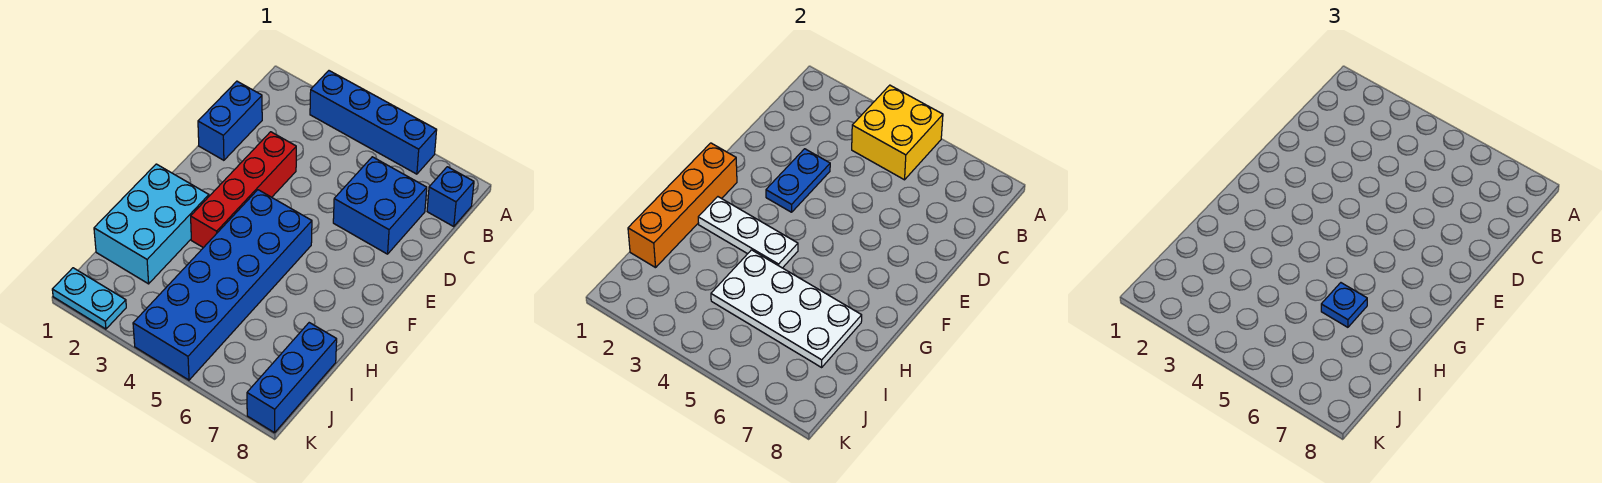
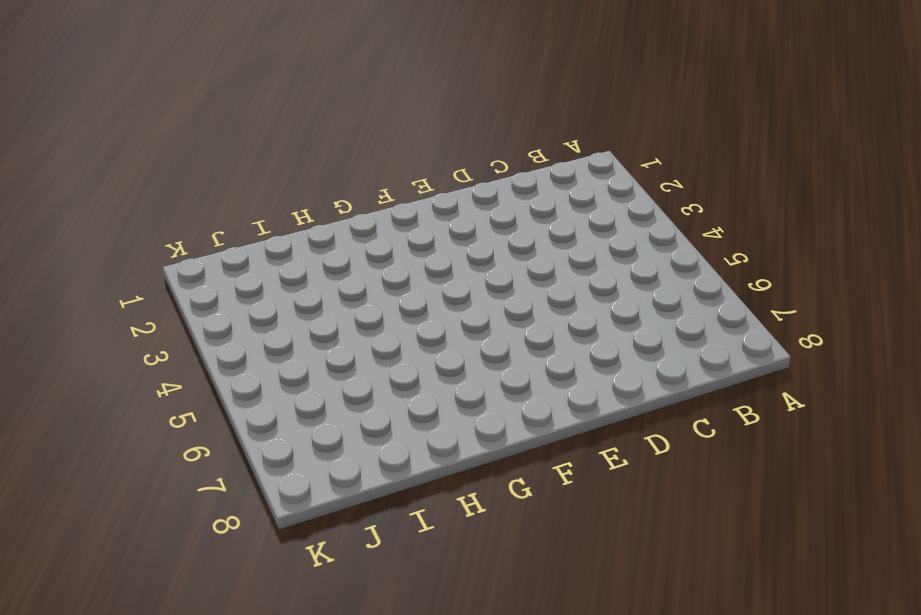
none -> blue brick A3:A6 level 1
none -> blue brick B8 level 1
none -> blue brick C1:D1 level 1

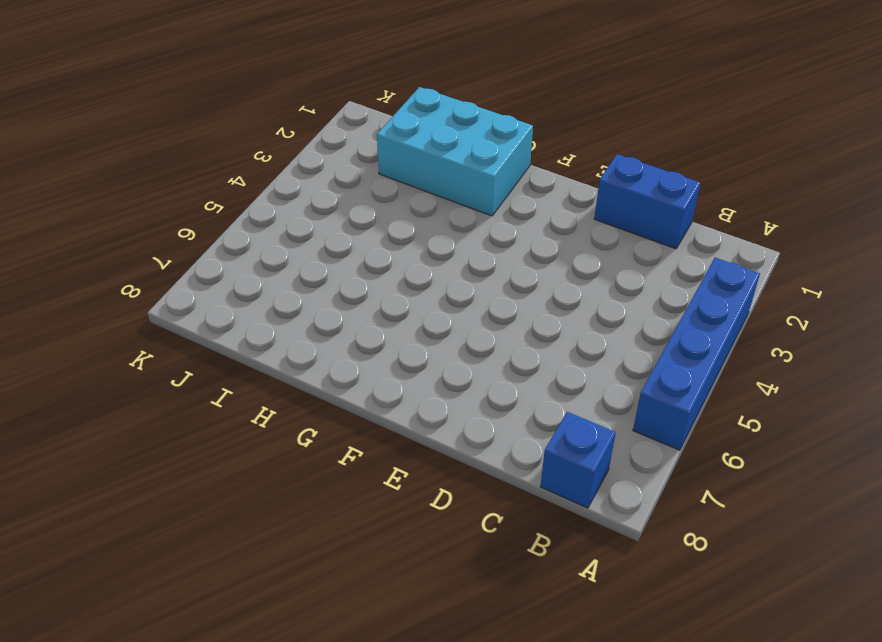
none -> blue brick C6:D7 level 1
none -> red brick D3:G3 level 1
none -> blue brick F4:K5 level 1

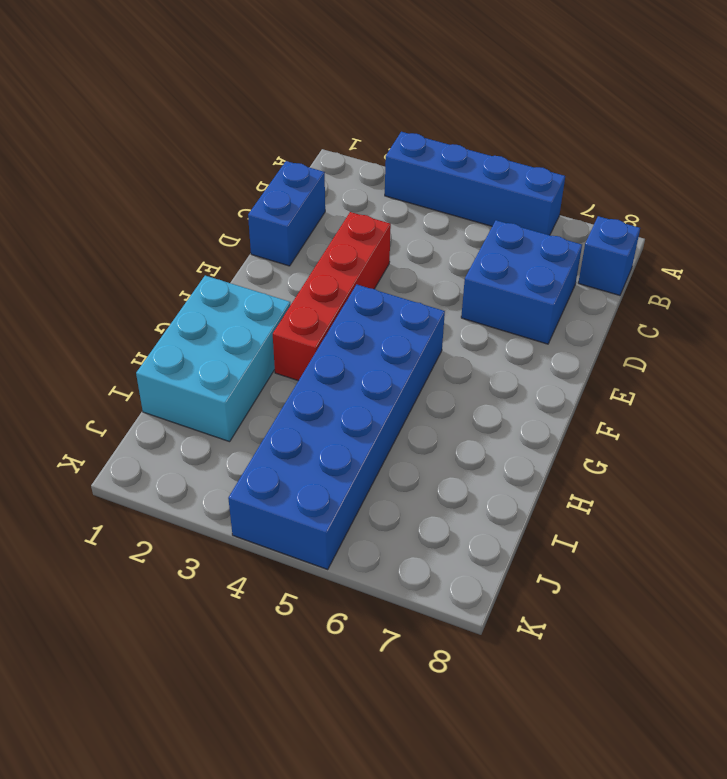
none -> blue brick I8:K8 level 1
none -> cyan plate K1:K2 level 1
none -> yellow brick A4:B5 level 2

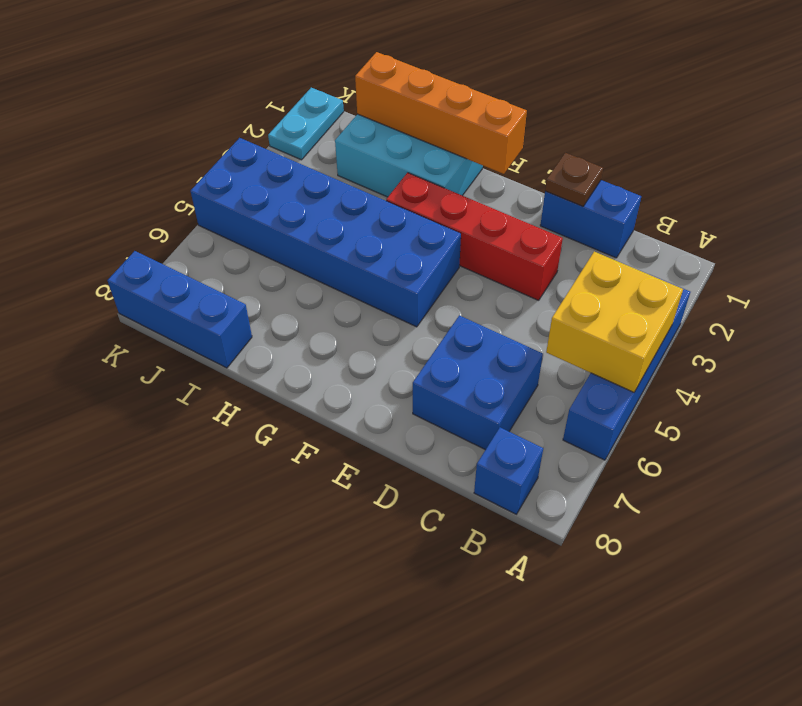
brown plate D1 level 2 -> none
none -> blue plate D3:E3 level 2
none -> white plate G2:G4 level 2
none -> white plate H4:I7 level 2

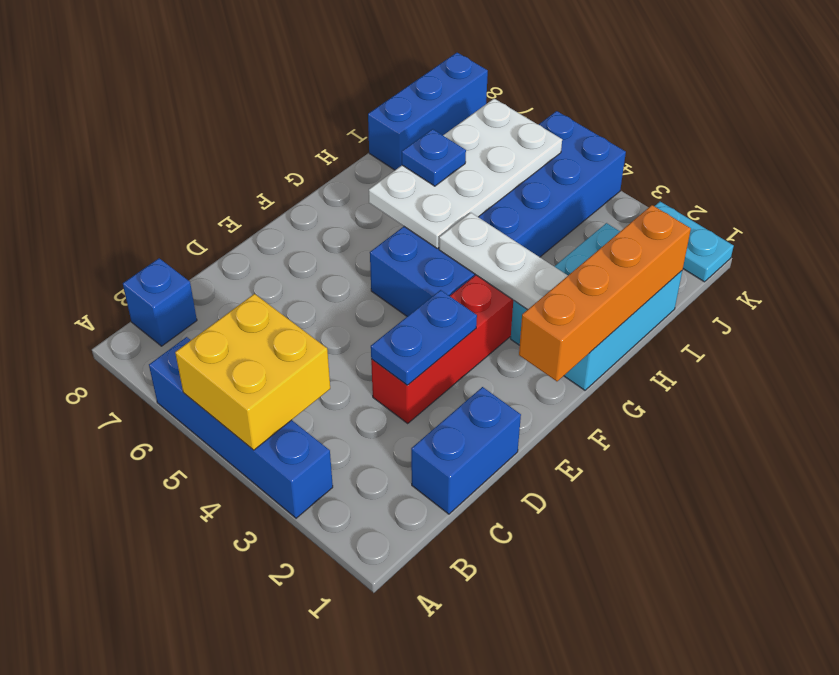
white plate G5:J6 level 2 -> white plate H4:I7 level 2
none -> blue brick C6:D7 level 1

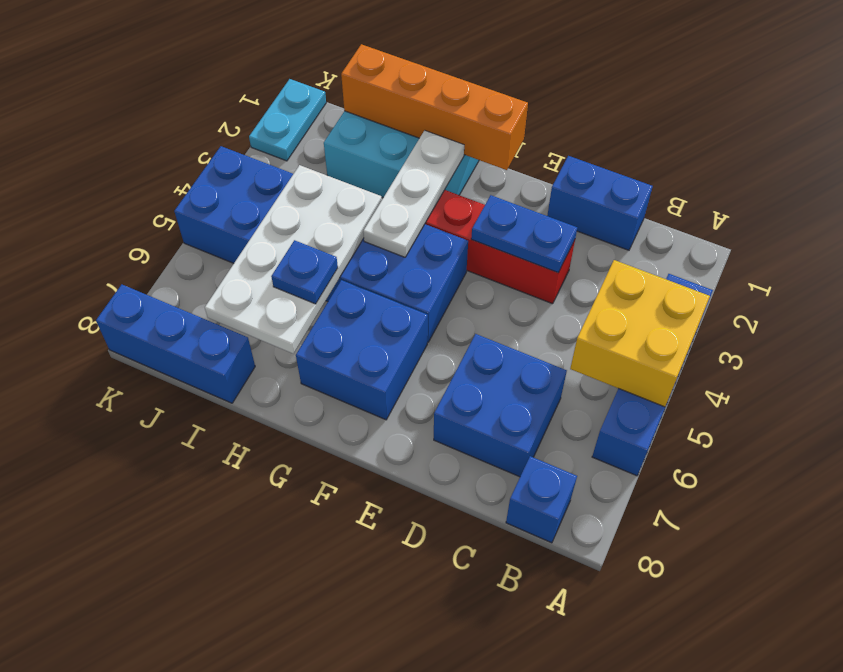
blue brick F6:G7 level 1 -> none

